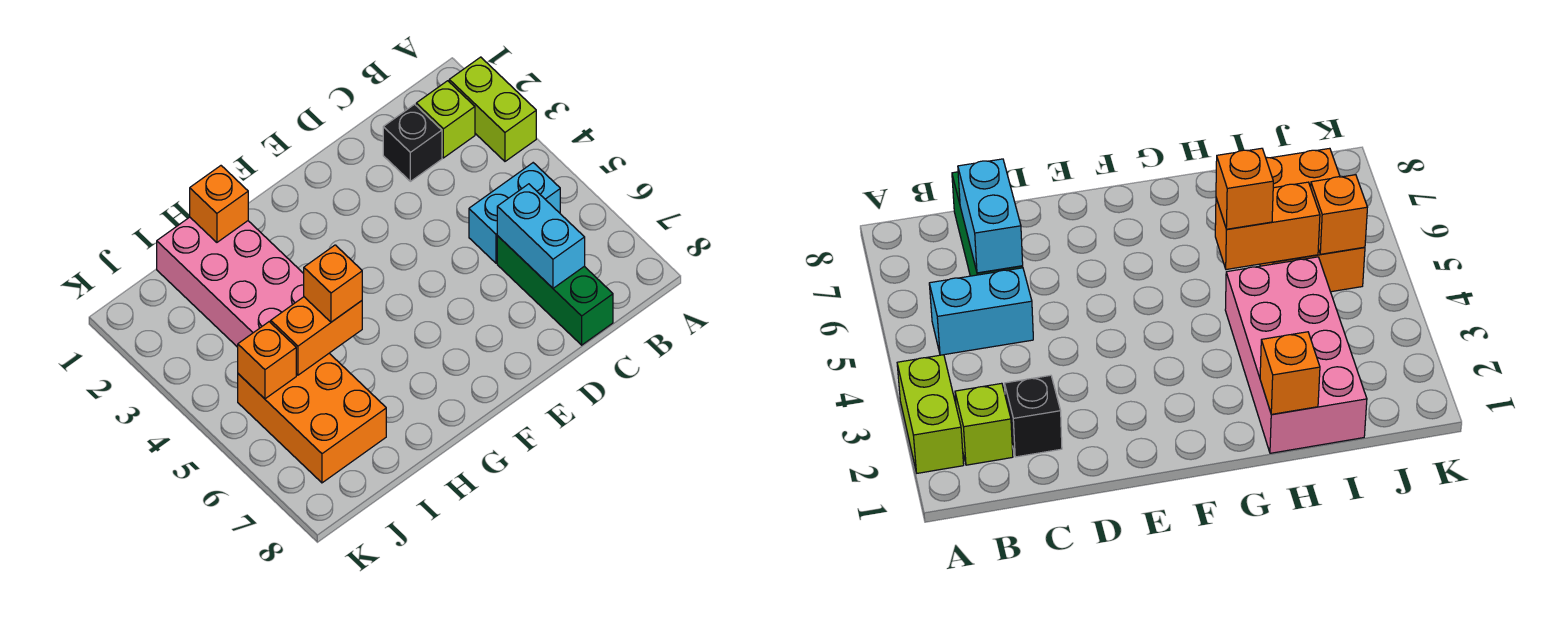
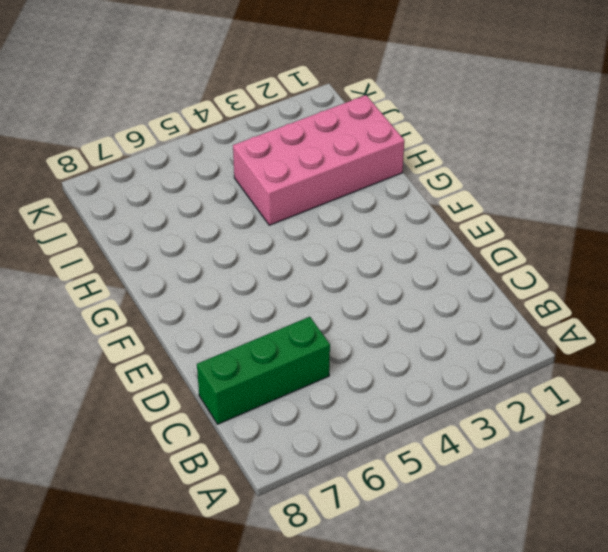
none -> lime brick A2:A3 level 1
none -> lime brick B2 level 1
none -> cyan brick B5:C5 level 1

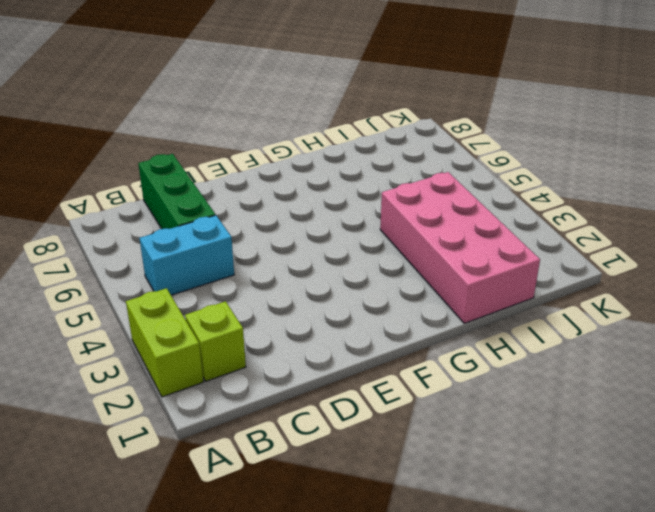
none -> black brick C2 level 1
none -> orange brick I5:J7 level 1
none -> cyan brick C6:C7 level 2

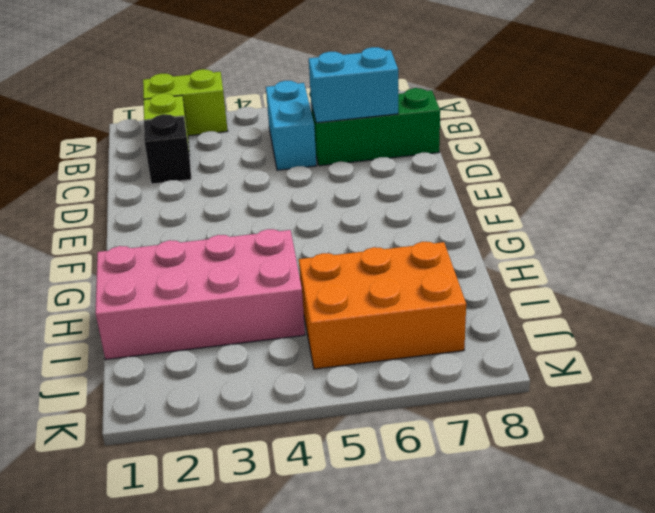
none -> orange brick H1 level 2
none -> orange brick H5:I5 level 2
none -> orange brick J5 level 2

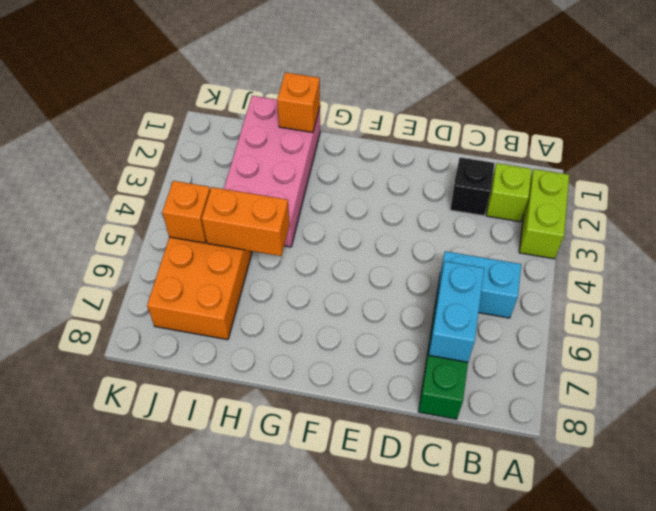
none -> orange brick H5 level 3

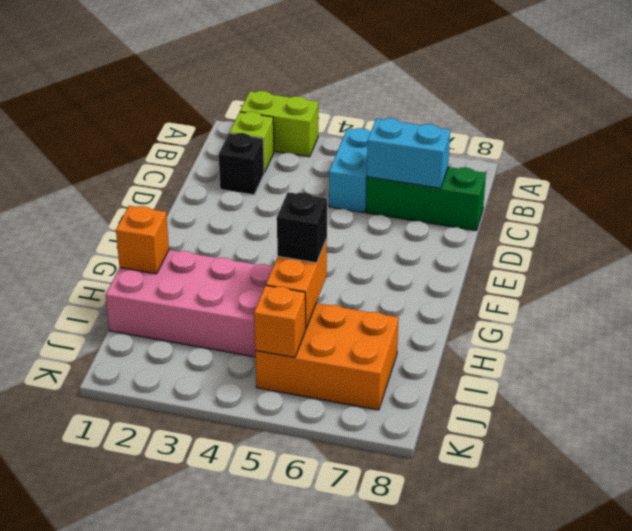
black brick H5 level 3 -> orange brick H5 level 3

